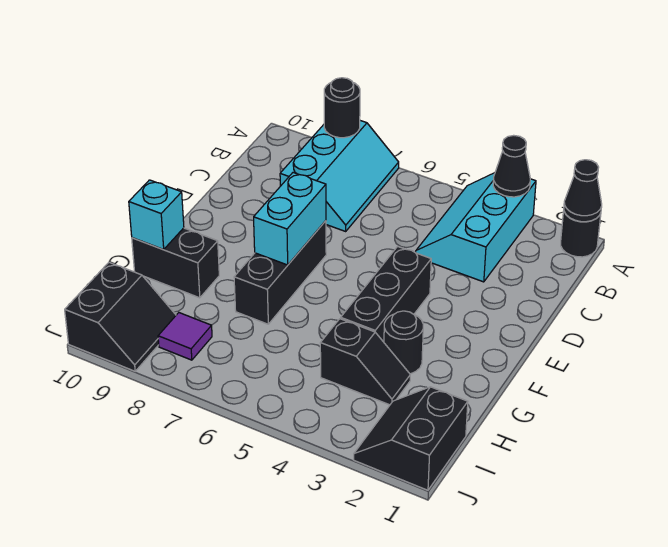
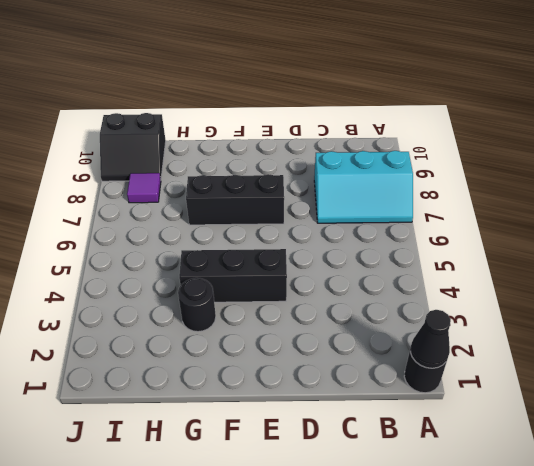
none -> cyan slope A3:C4 level 1 top 3
none -> black brick G9:G10 level 1
none -> black slope H3:H4 level 1 top 4

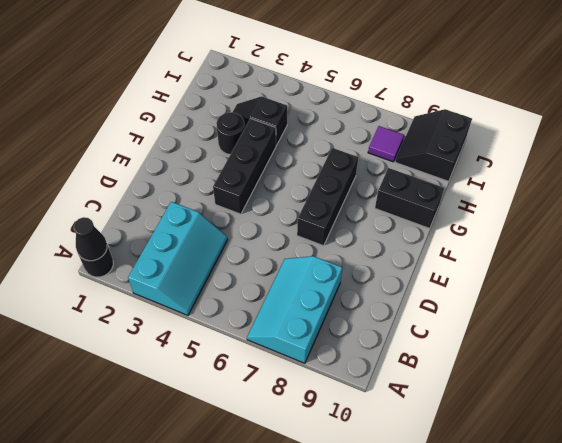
none -> black slope I1:J2 level 1 top 1
none -> black cone A3 level 2
none -> black round brick A8 level 2

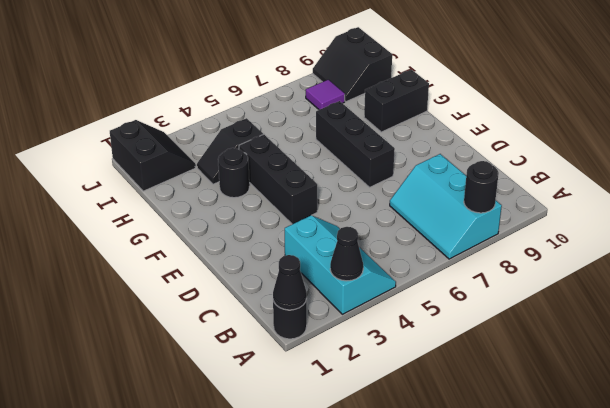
none -> cyan brick E7:F7 level 2
none -> cyan brick G10 level 2

